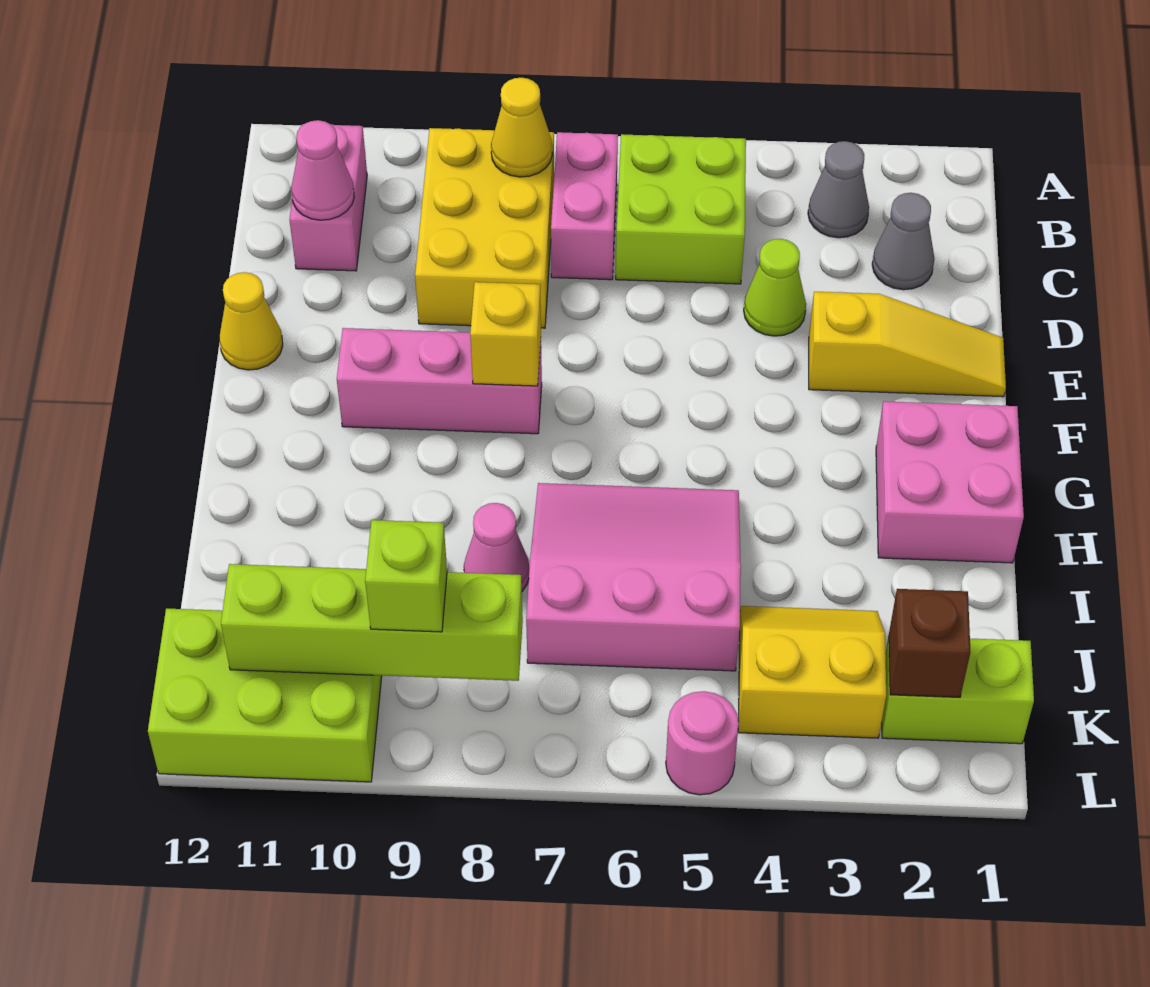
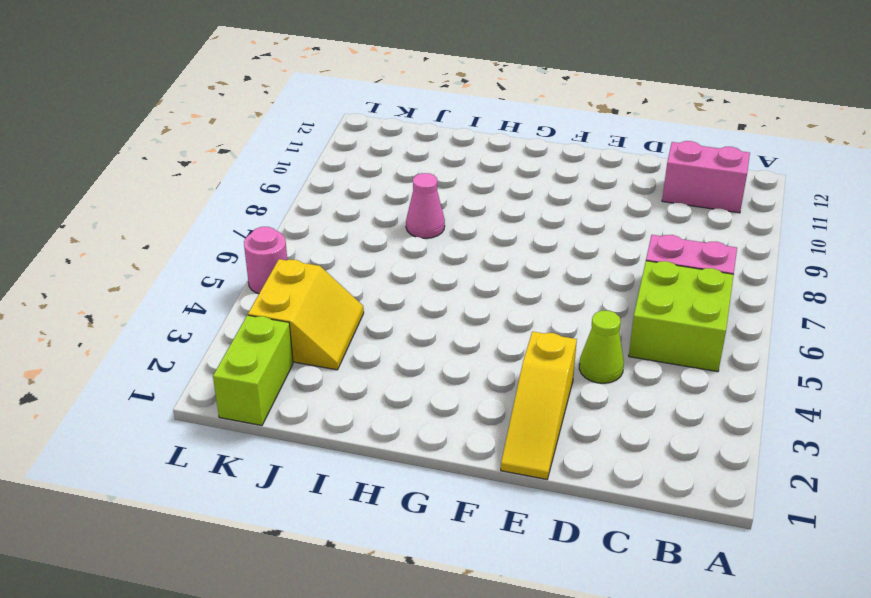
none -> grey cone B3 level 1
none -> yellow brick B8:D9 level 1
none -> grey cone C2 level 1

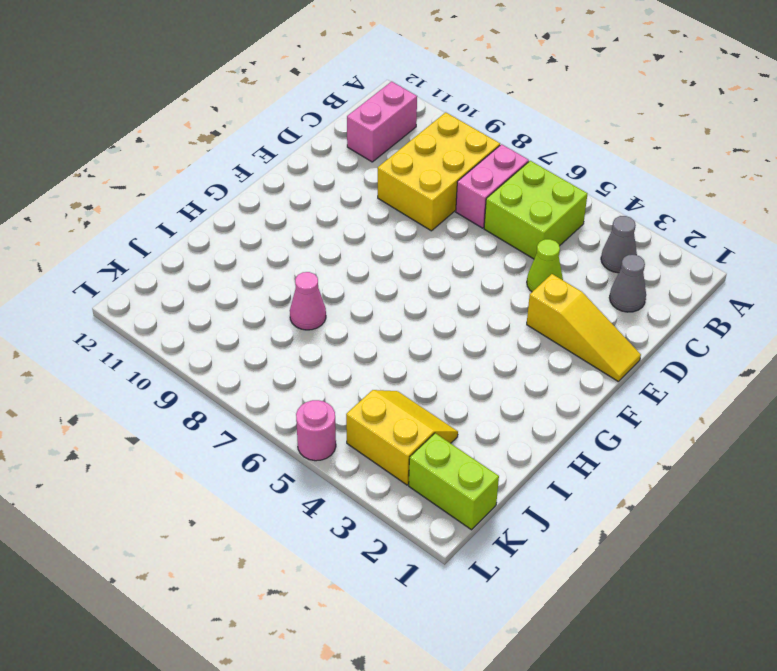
none -> yellow cone E12 level 1
none -> pink brick F8:F10 level 1
none -> pink brick G1:H2 level 1

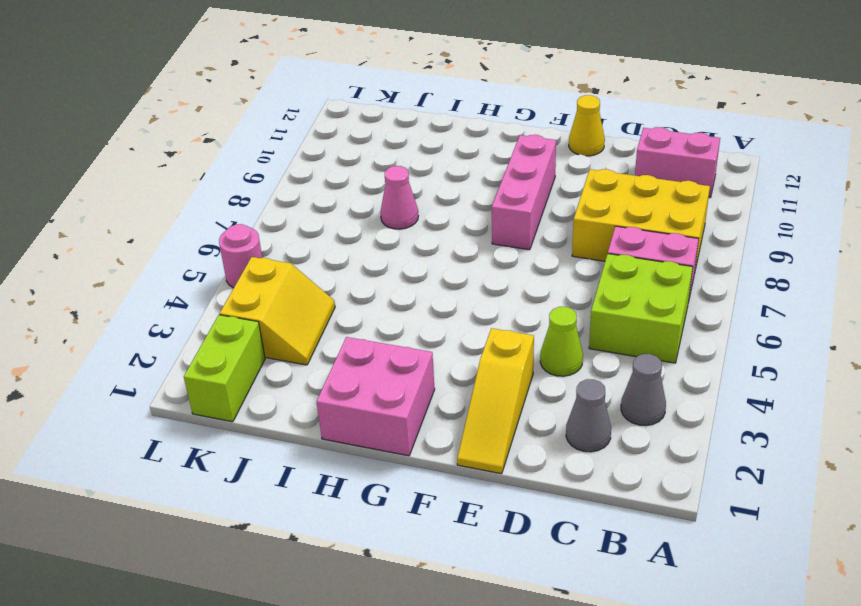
none -> pink slope H5:J7 level 1 top J
none -> lime brick K10:L12 level 1
none -> yellow cone B8 level 2

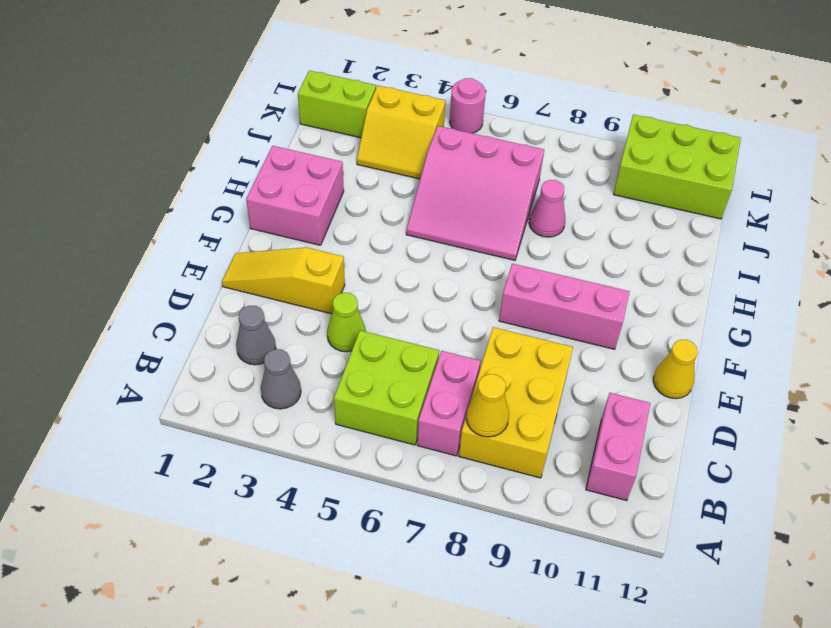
none -> pink cone C11 level 2
none -> yellow brick F8 level 2
none -> brown brick K2 level 2

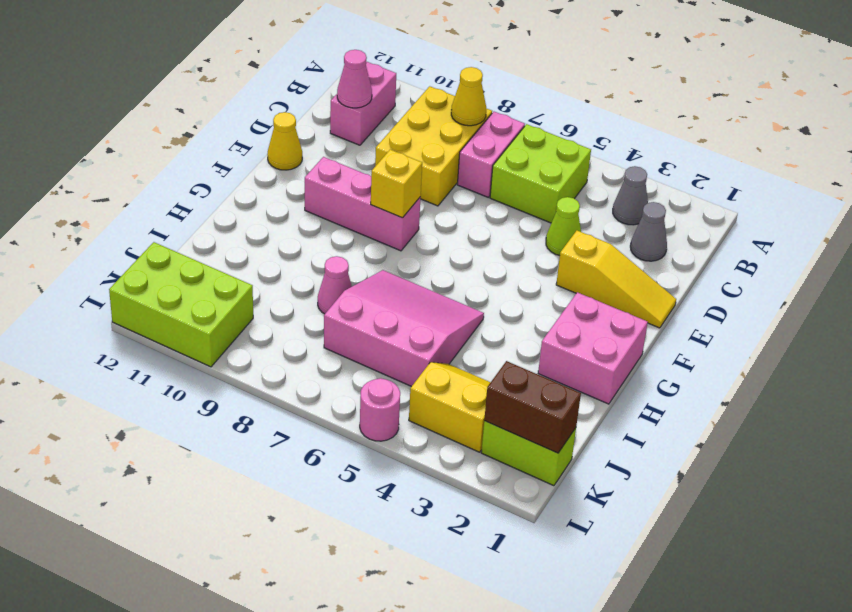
brown brick K1:K2 level 2 -> brown brick K2 level 2
none -> lime brick K8:K11 level 2
none -> lime brick K9 level 3

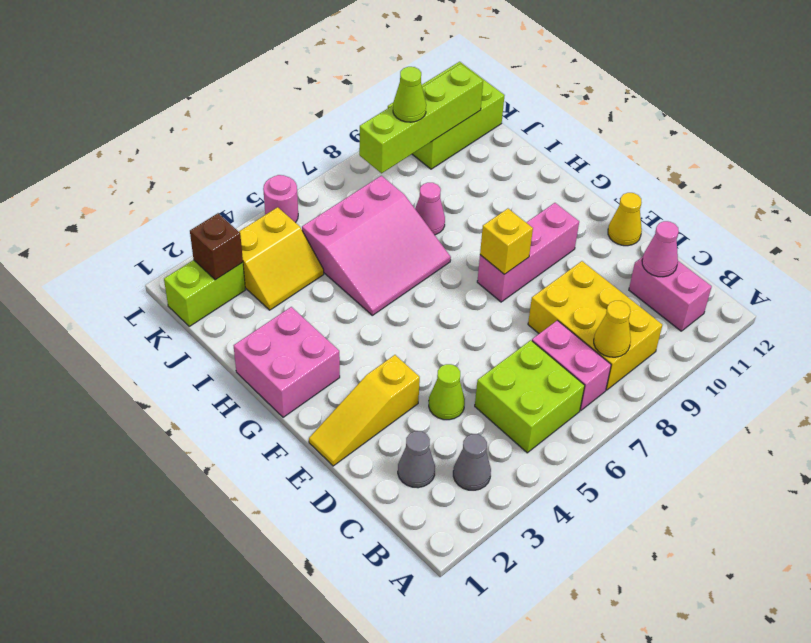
lime cone K9 level 3 -> lime brick K9 level 3

